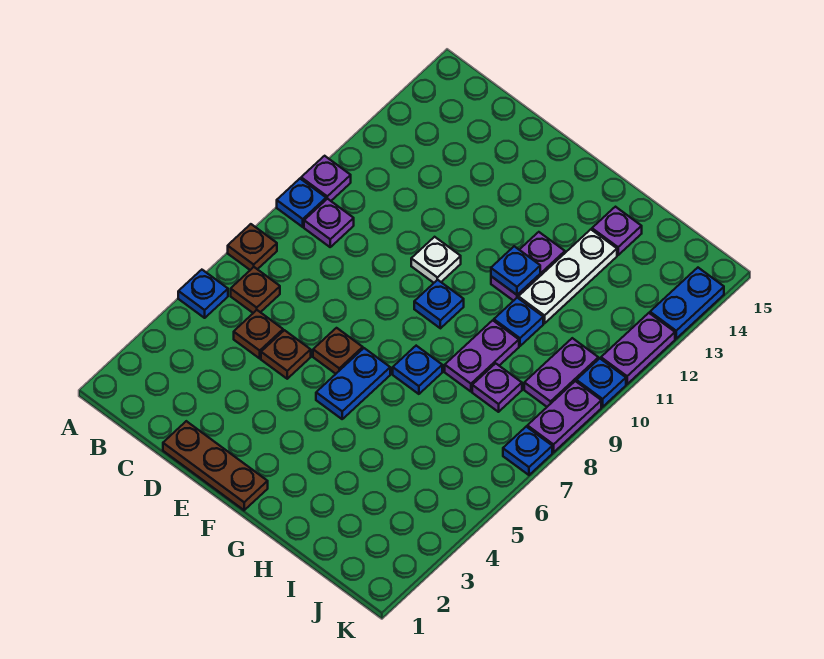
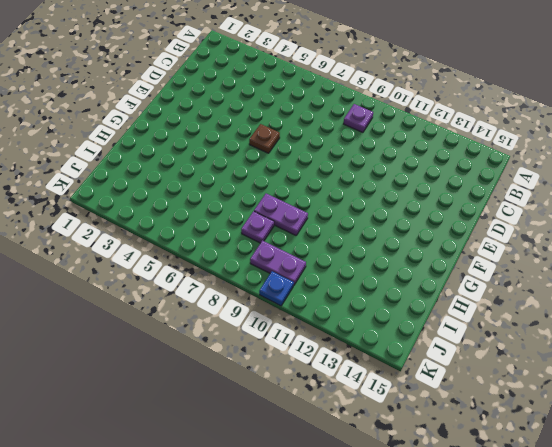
none -> blue plate A5 level 1
none -> brown plate A7 level 1
none -> blue plate A9 level 1

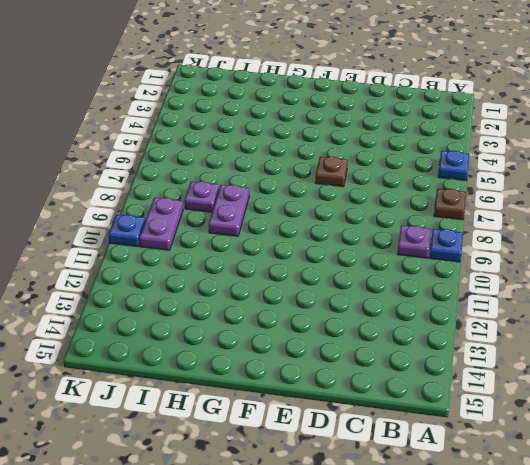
none -> purple plate A10 level 1
none -> brown plate B6 level 1
none -> brown plate C5 level 1

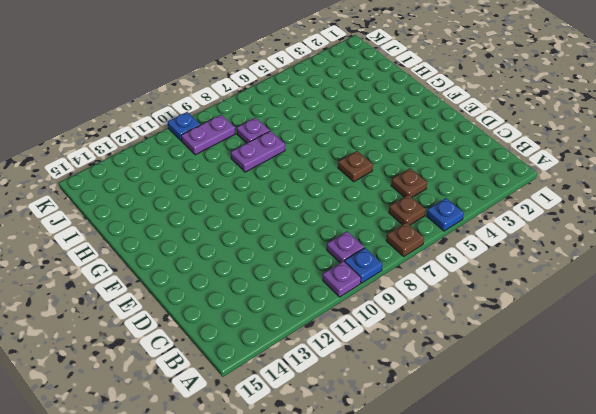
none -> brown plate D1:F1 level 1
none -> brown plate D5 level 1
none -> white plate E10 level 1

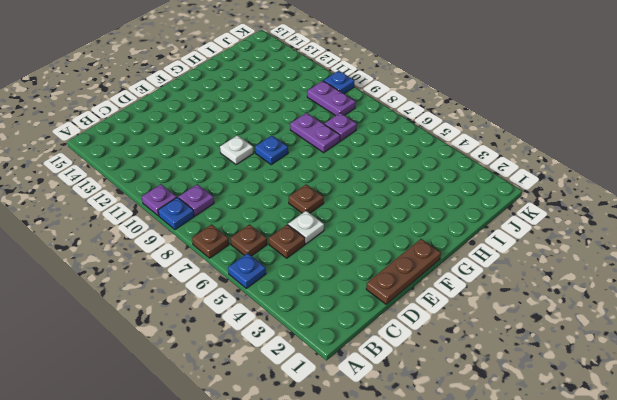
white plate D5 level 1 -> brown plate D5 level 1
none -> blue plate F5:F6 level 1
none -> blue plate G7 level 1
none -> purple plate G11:G12 level 1

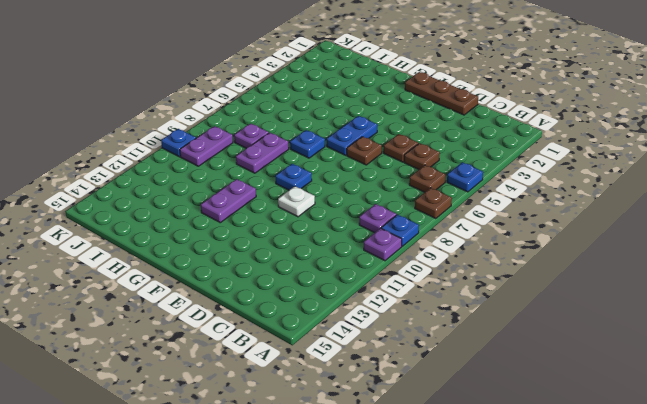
none -> blue plate H10 level 1
none -> white plate H11:H13 level 1
none -> purple plate H14 level 1

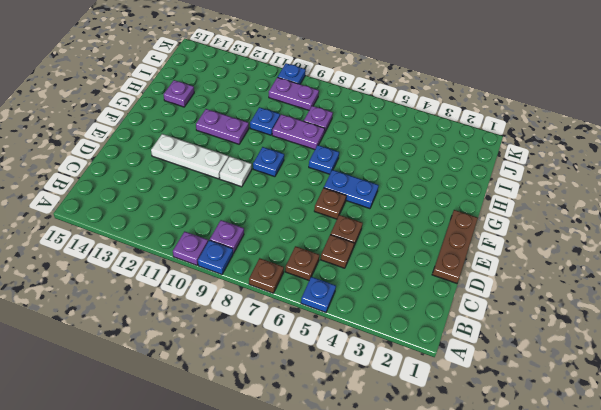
white plate E11:E13 level 1 -> white plate H11:H13 level 1
none -> blue plate K7 level 1
none -> purple plate K8:K9 level 1
none -> purple plate K11:K12 level 1

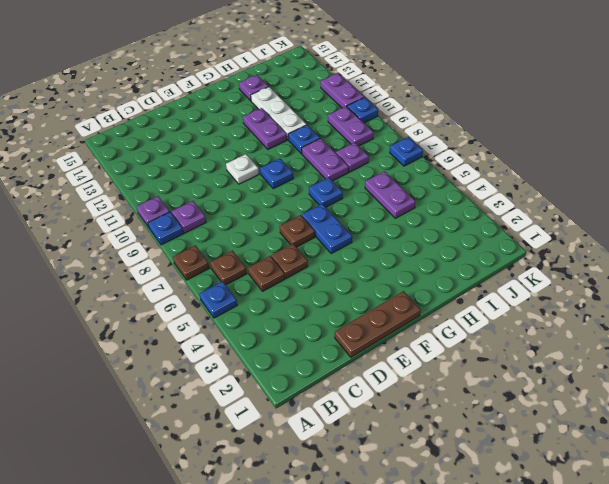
purple plate I5:I6 level 1 -> purple plate K8:K9 level 1
none -> blue plate K13:K14 level 1
none -> blue plate G11 level 2

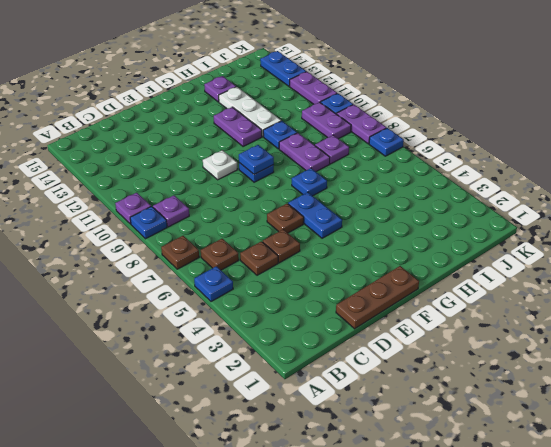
blue plate F9 level 2 -> blue plate G11 level 2

